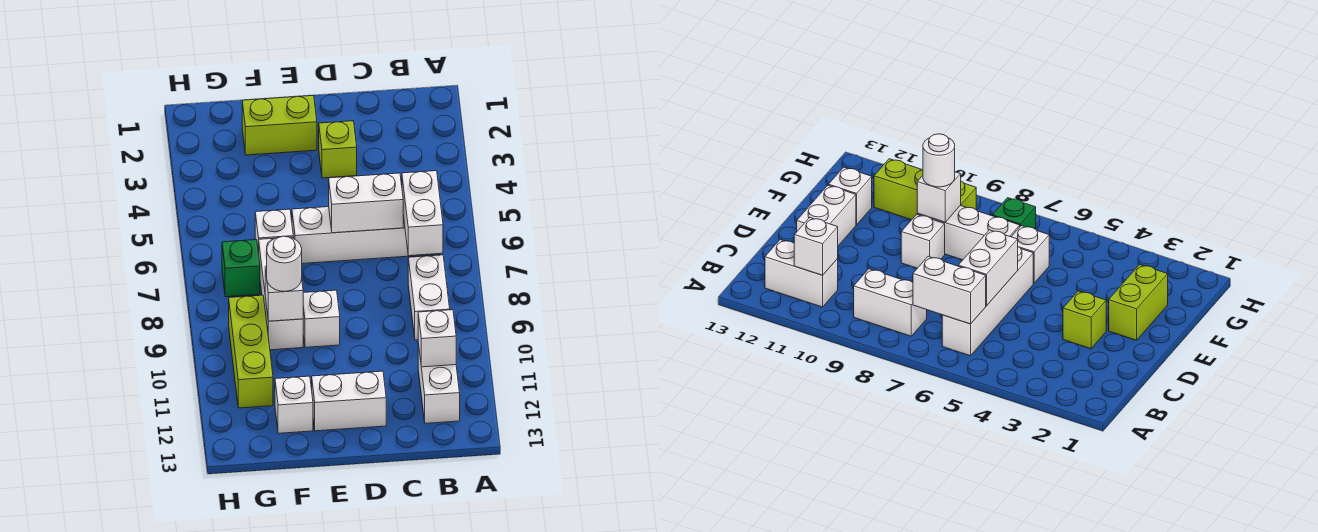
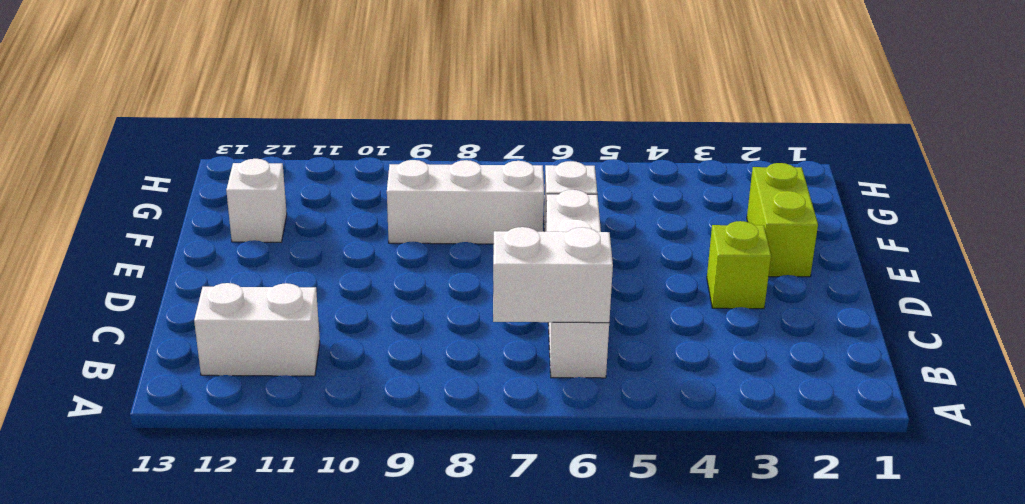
none -> white brick B8:B9 level 1
none -> white brick D12:E12 level 1
none -> white brick E9 level 1

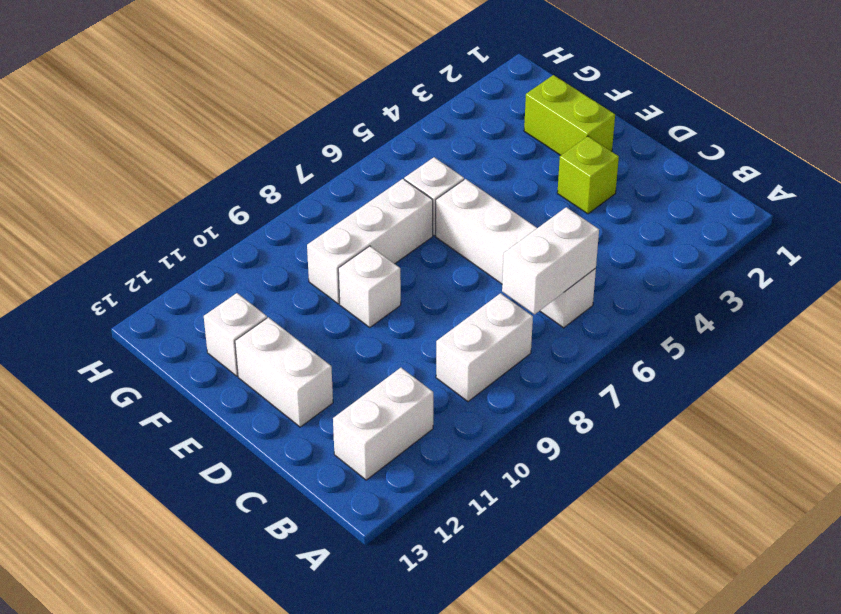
none -> green brick G7 level 1
none -> lime brick G9:G11 level 1
none -> white brick B11 level 2

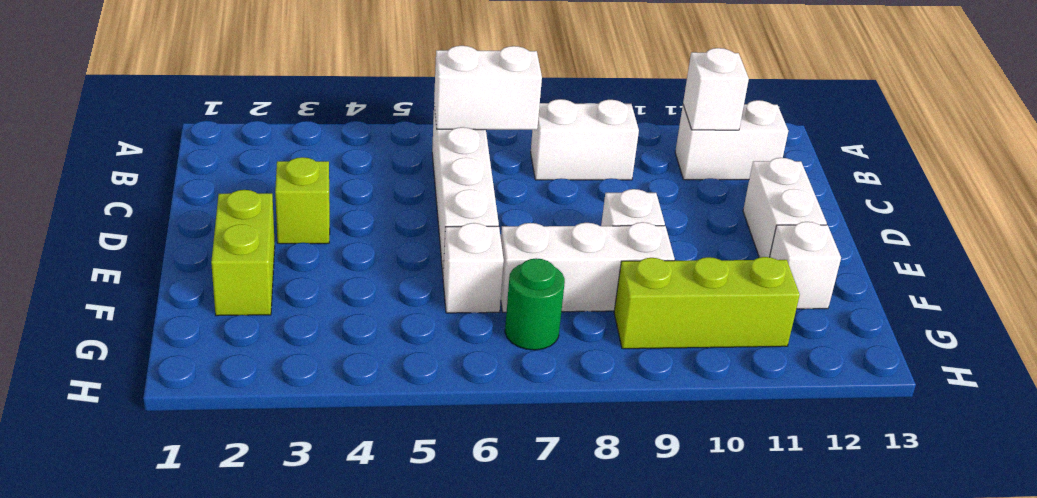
green round brick G7 level 1 -> green brick G7 level 1
none -> white brick C6:D6 level 2
none -> white brick F9 level 2
none -> white round brick F9 level 3

